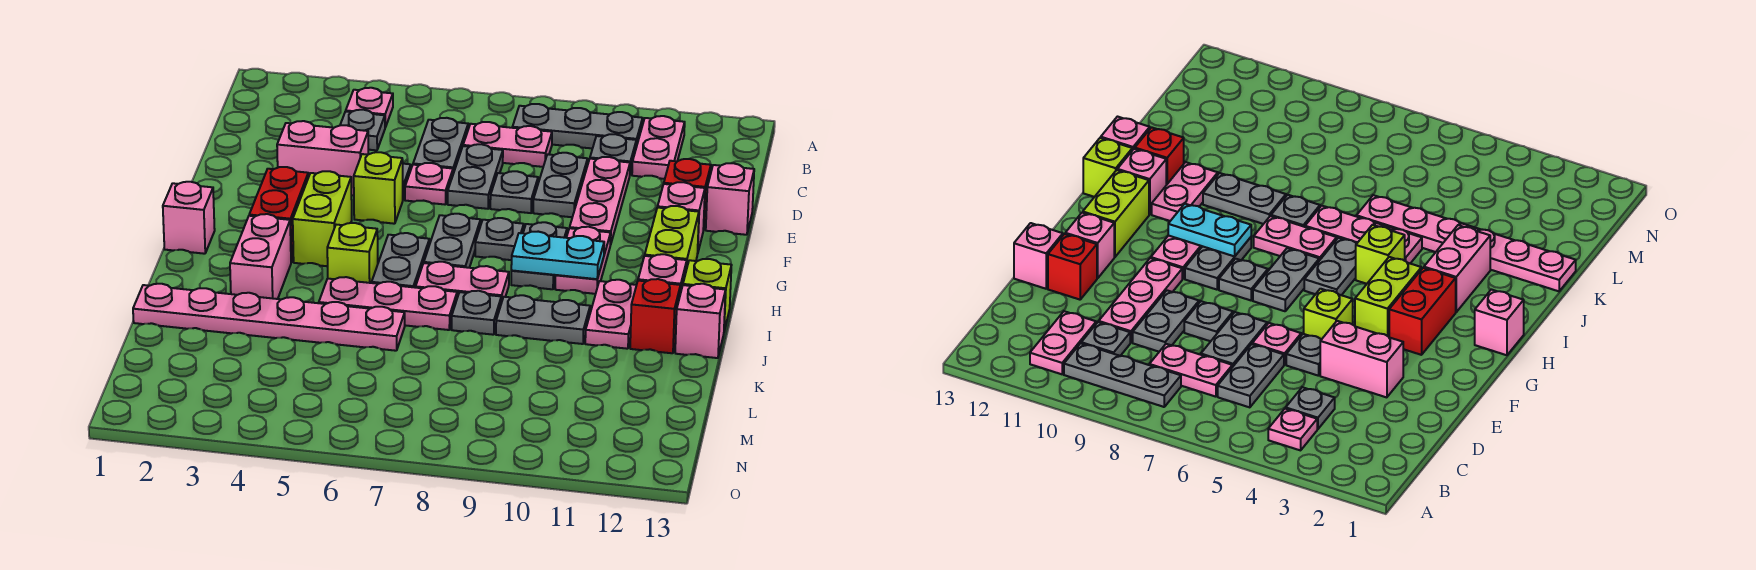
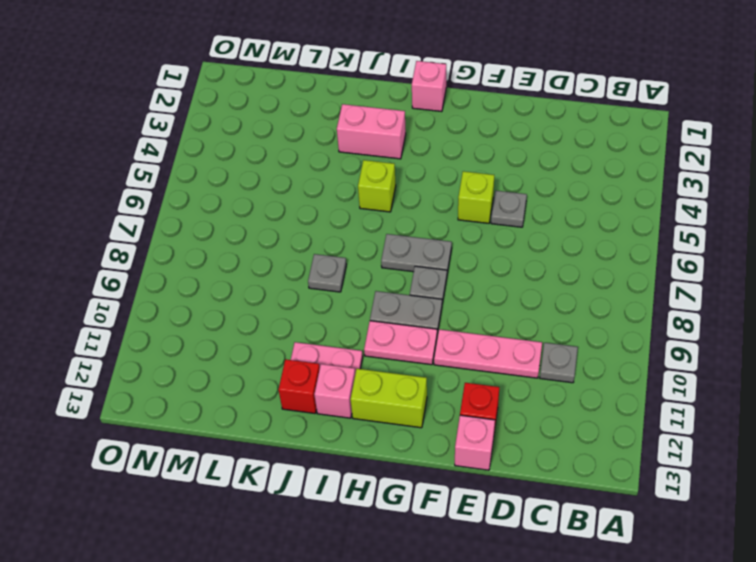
none -> pink plate B4 level 1
none -> grey plate B8:B10 level 1
none -> pink plate B11:C11 level 1
none -> grey plate C4 level 1

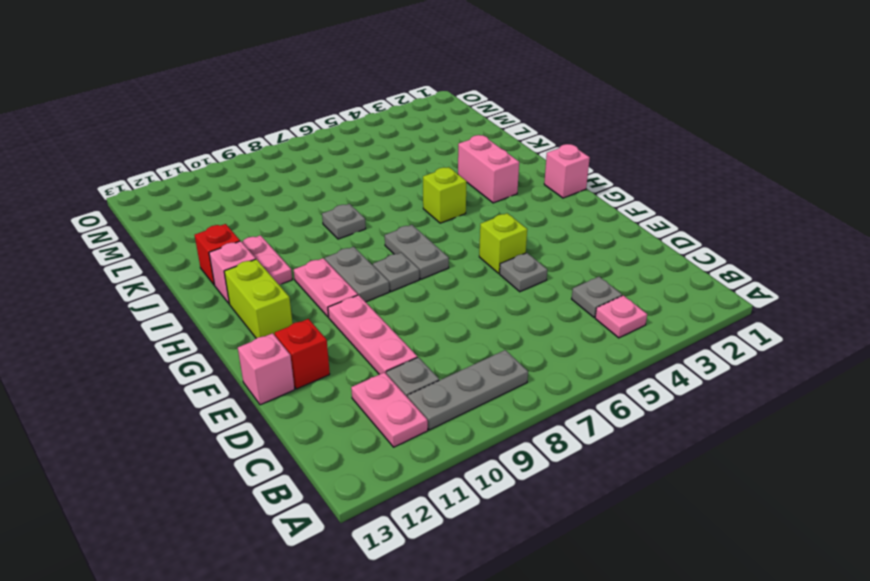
none -> grey plate C6:D6 level 1
none -> pink plate C7:C8 level 1
none -> grey plate D7:E7 level 1
none -> grey plate D9:E9 level 1

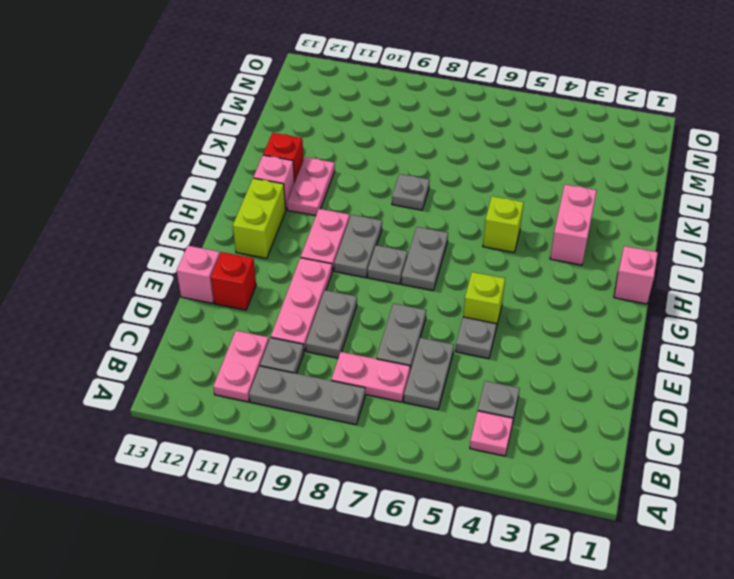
none -> pink brick E3:E4 level 1
none -> pink plate E6 level 1
none -> grey plate E8 level 1
none -> pink brick F12 level 1

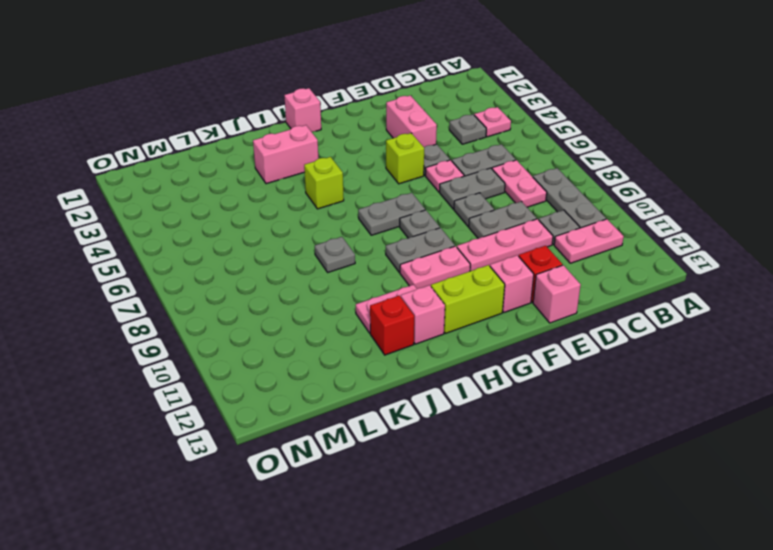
none -> red brick G3:H3 level 1
none -> lime brick G4:H4 level 1
none -> grey plate H6:I6 level 1
none -> pink plate I7:I8 level 1

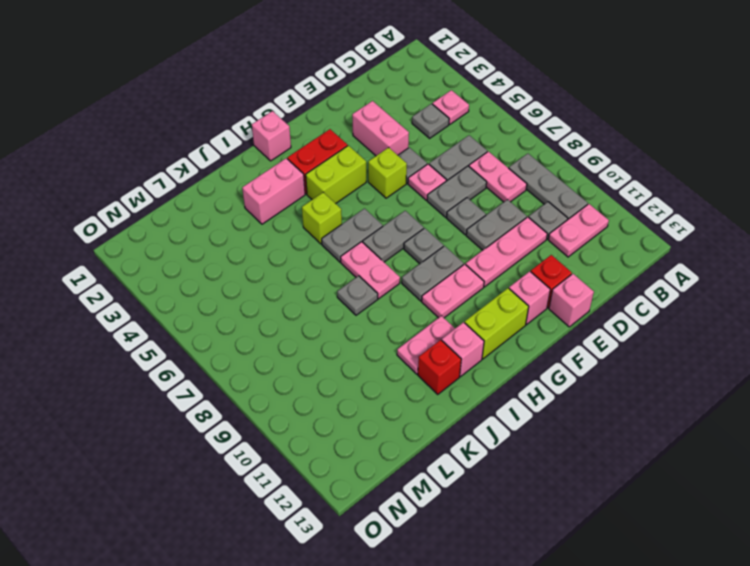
none -> lime brick I13 level 1
none -> pink plate J5:J7 level 1
none -> grey plate J9:J10 level 1
none -> pink brick J13 level 1

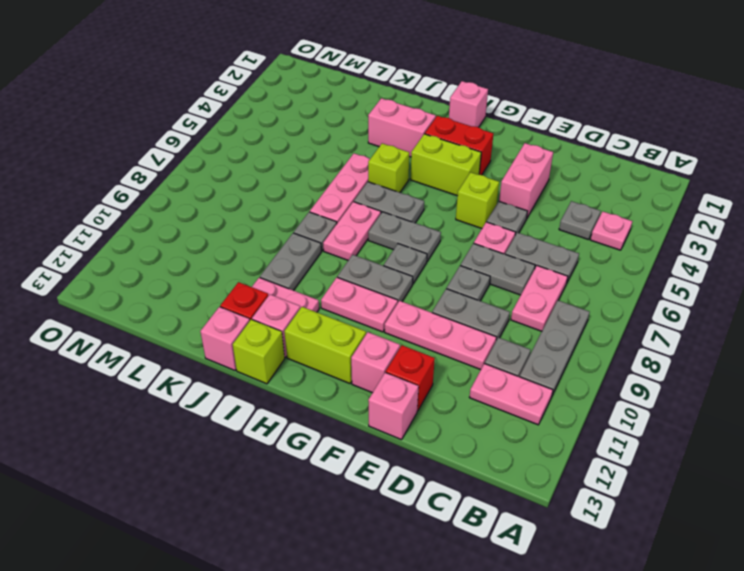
none -> pink plate K1:K6 level 1
none -> cyan plate H9:H10 level 2

